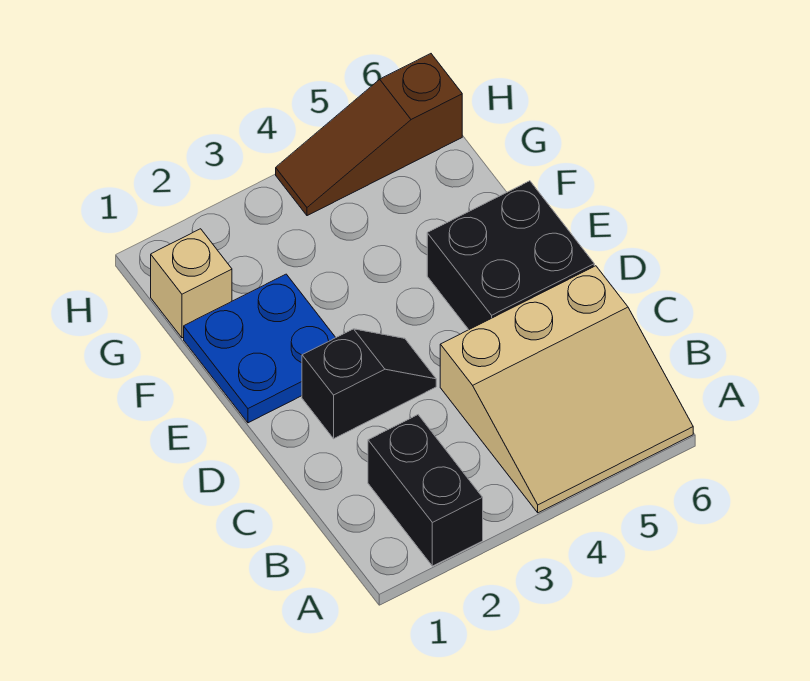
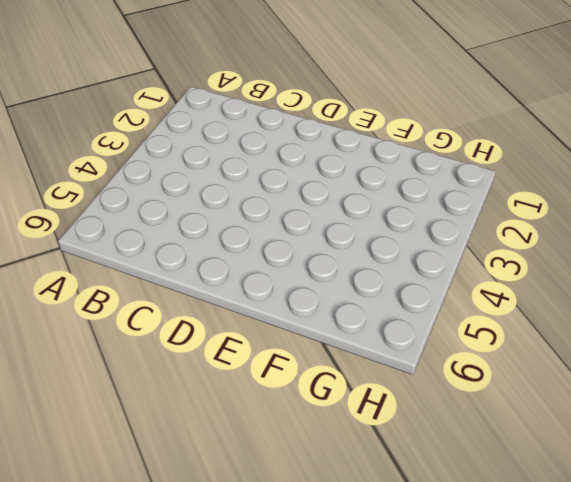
none -> black brick A2:B2 level 1
none -> tan slope A4:C6 level 1 top C

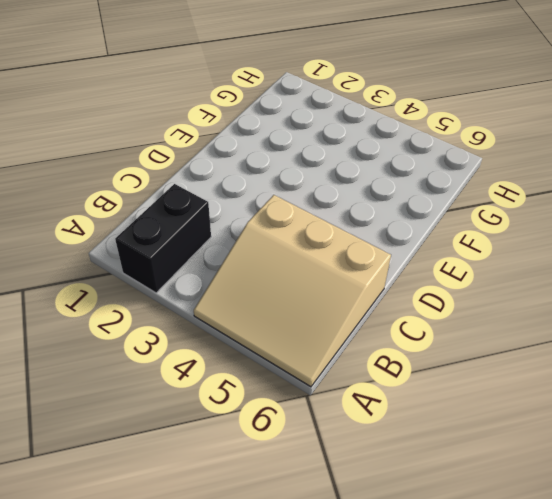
none -> black slope D2:D3 level 1 top 2
none -> black brick D5:E6 level 1

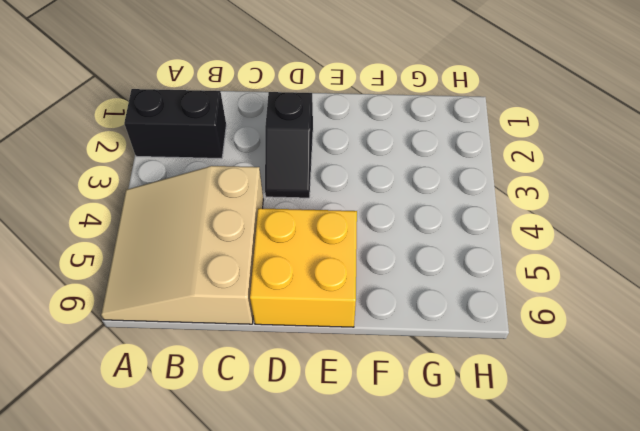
yellow brick D5:E6 level 1 -> black brick D5:E6 level 1
none -> blue plate E1:F2 level 1
none -> tan brick G1 level 1

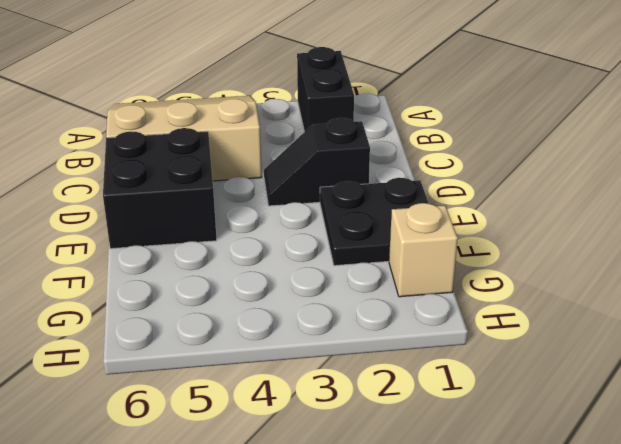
black plate E1:F2 level 1 -> blue plate E1:F2 level 1
none -> brown slope H4:H6 level 1 top 6

